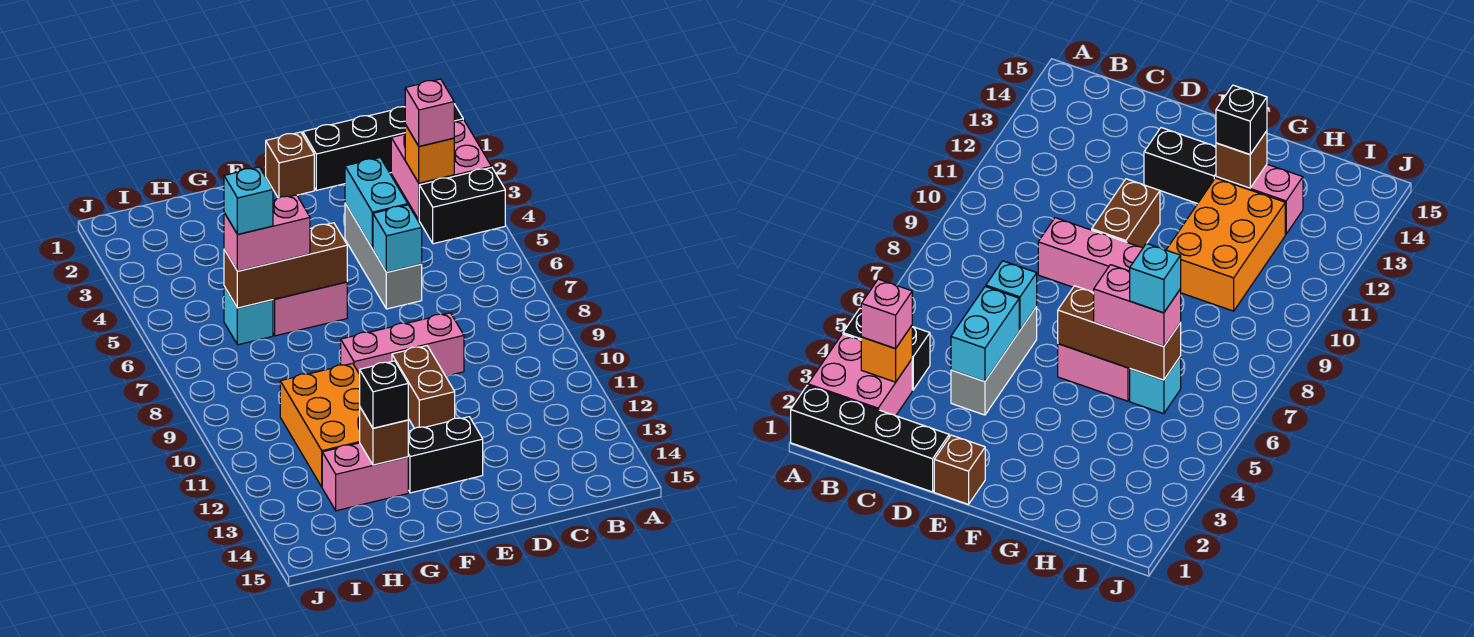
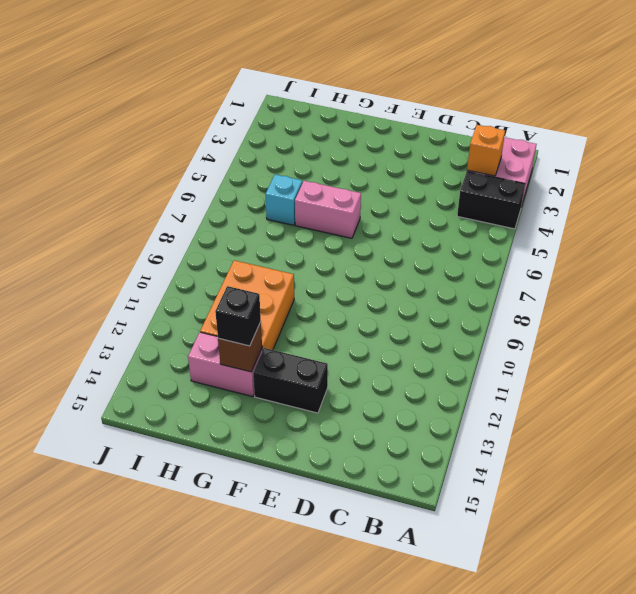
none -> black brick A1:D1 level 1
none -> grey brick D4:D6 level 1
none -> pink brick D9:F9 level 1

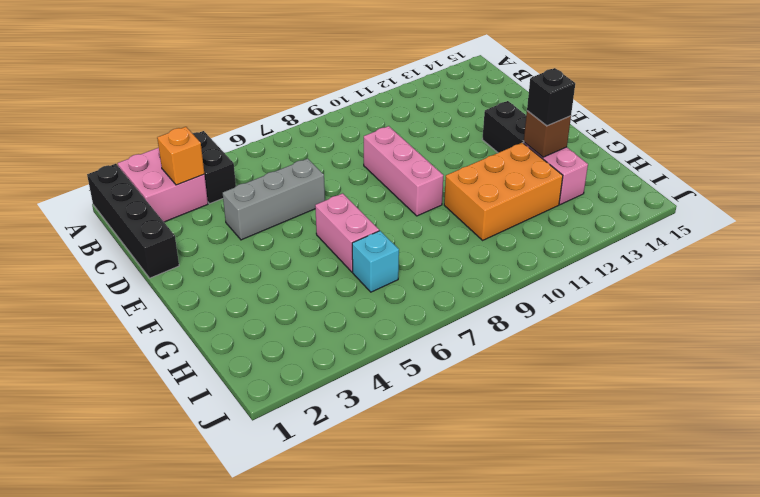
none -> brown brick E1 level 1
none -> brown brick E10:E11 level 1
none -> cyan brick D4:D5 level 2

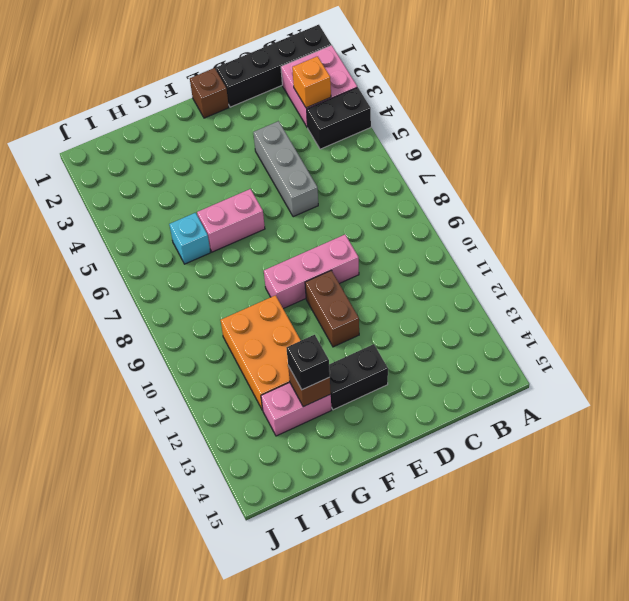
none -> cyan brick D4:D5 level 2
none -> cyan brick D6 level 2
none -> brown brick F6:H6 level 2

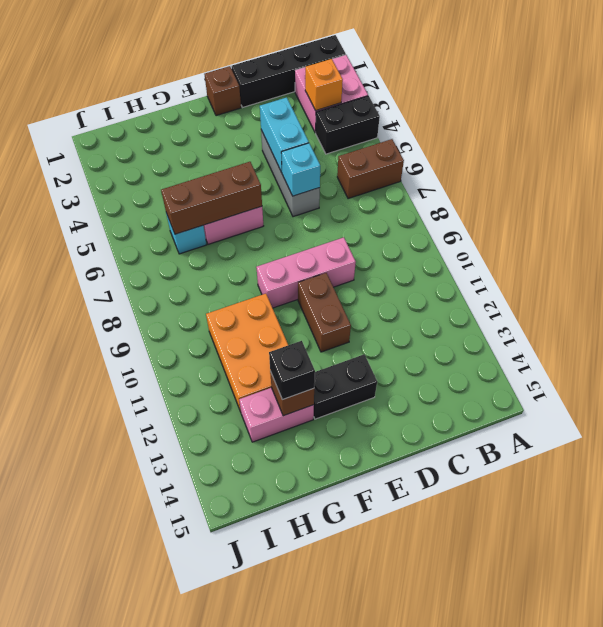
brown brick A6:B6 level 1 -> none
none -> pink brick B3 level 3
none -> pink brick G6:H6 level 3
none -> cyan brick H6 level 4

